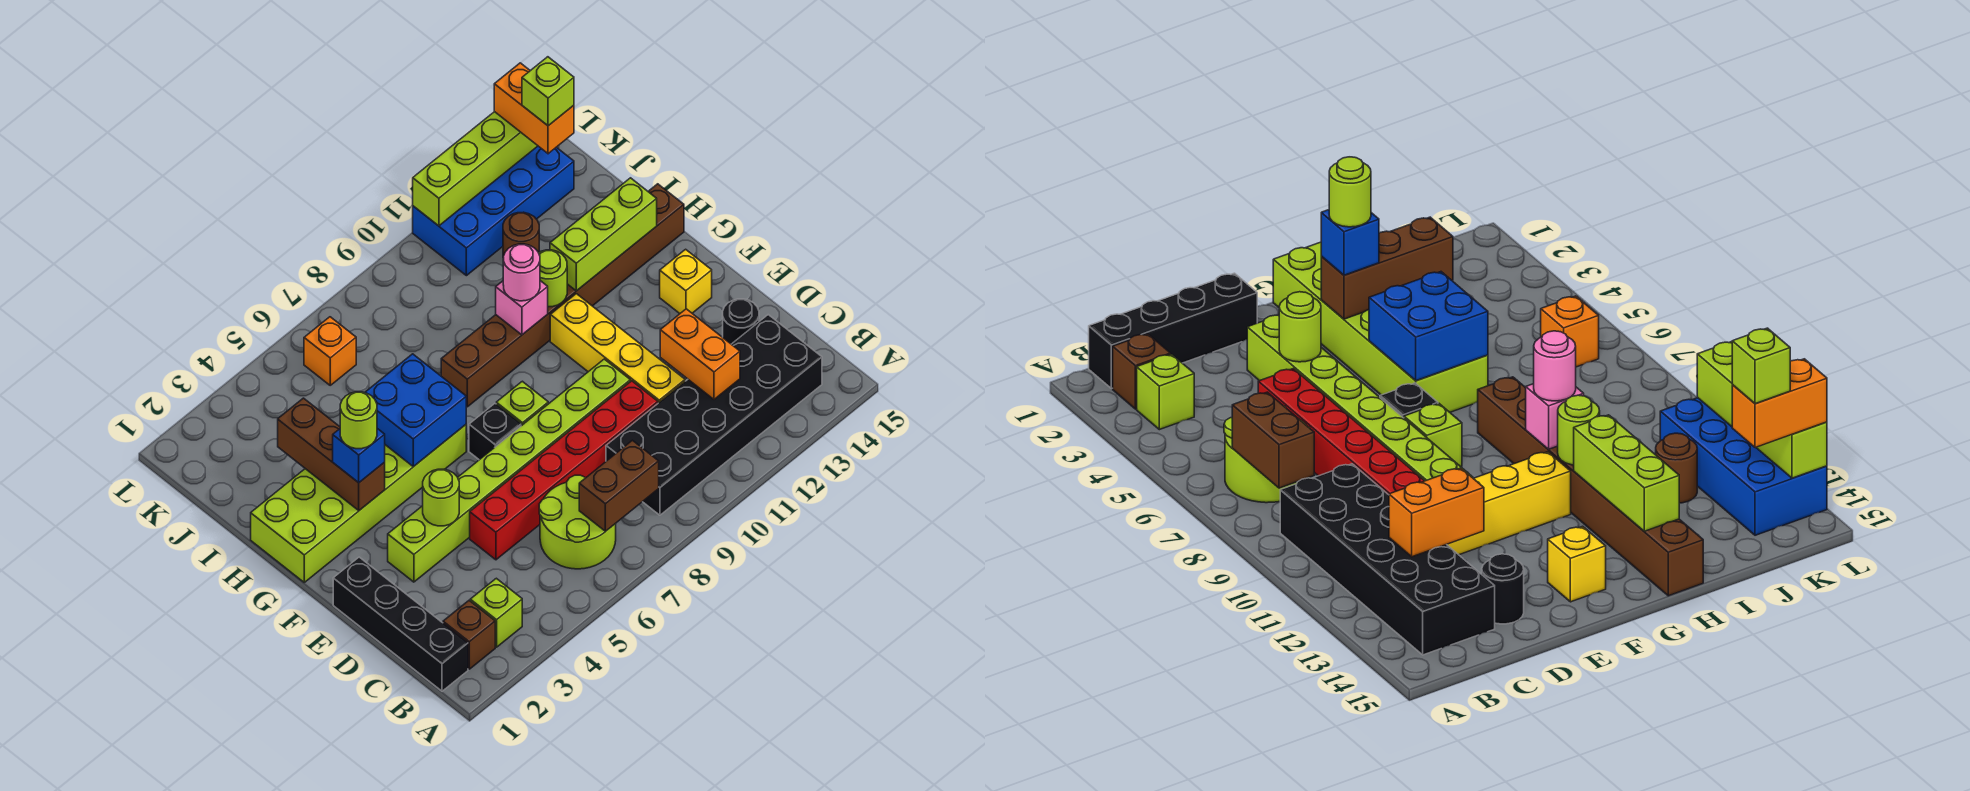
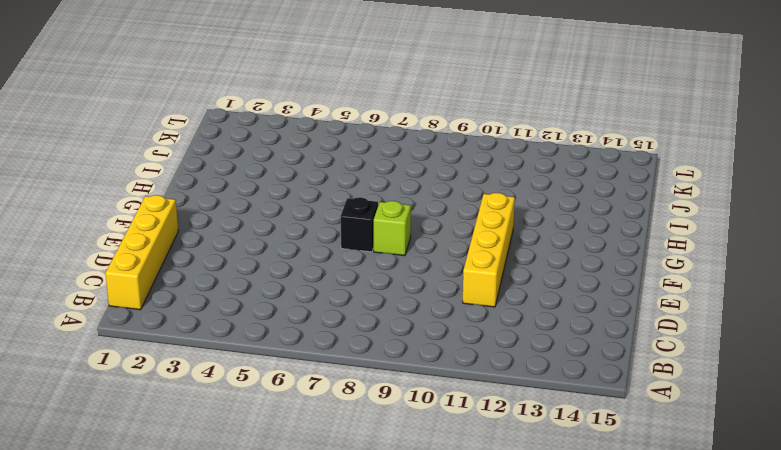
yellow brick B1:E1 level 1 -> black brick B1:E1 level 1
none -> brown brick B2 level 1
none -> lime brick B3 level 1
none -> lime round brick B6:C7 level 1
none -> black brick B9:C14 level 1

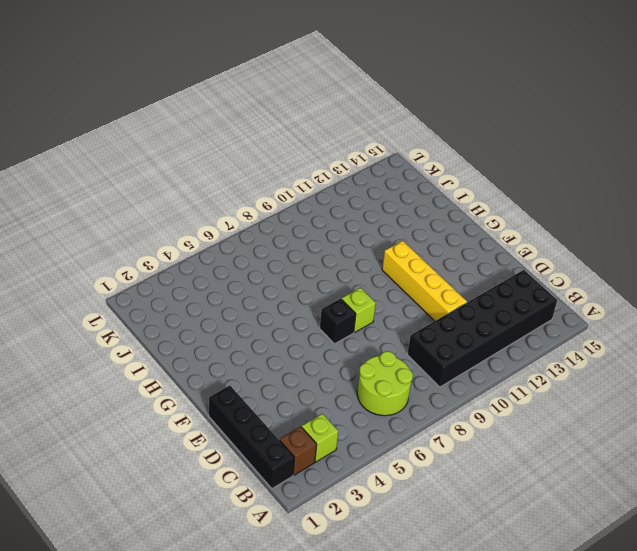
none -> red brick D5:D10 level 1
none -> black round brick D14 level 1
none -> lime brick E3:E10 level 1
none -> yellow brick F14 level 1

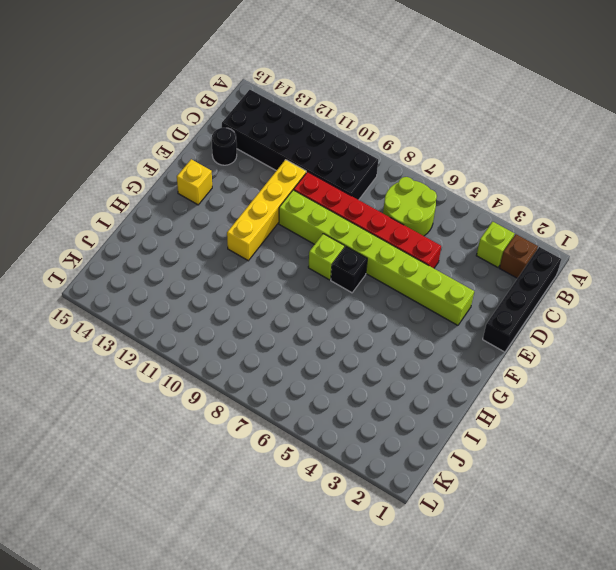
none -> lime brick G1:H6 level 1
none -> brown brick H8:H15 level 1
none -> brown round brick J12 level 1
none -> orange brick K6 level 1

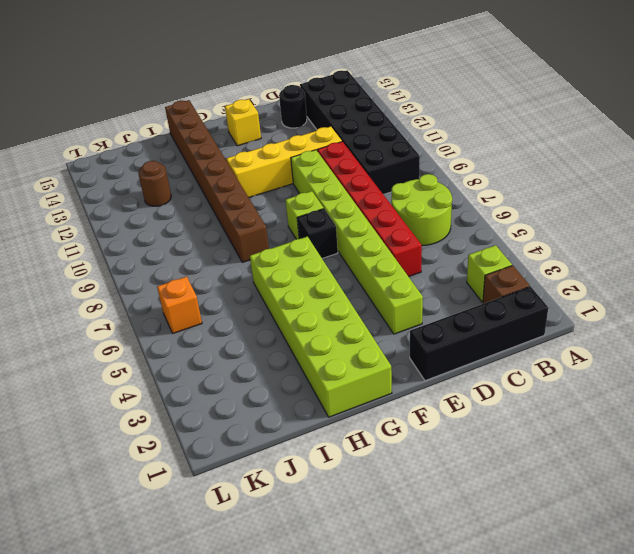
none -> blue brick K11:L14 level 1
none -> brown brick B7:B8 level 2
none -> orange brick C12:D12 level 2
none -> lime round brick E4 level 2

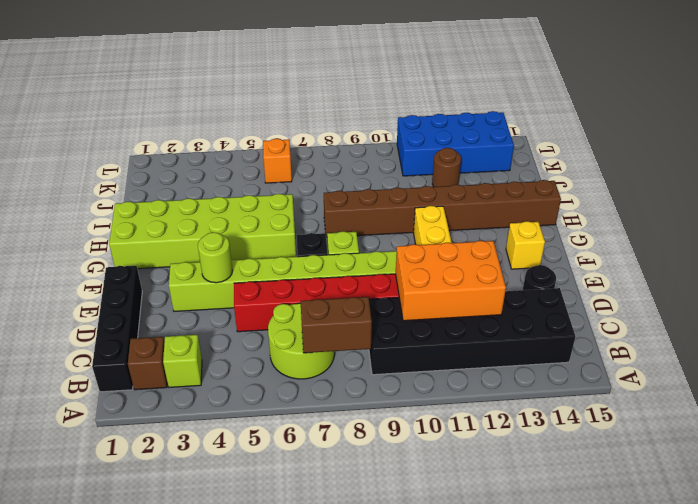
orange brick C10:D12 level 2 -> orange brick C12:D12 level 2
none -> brown brick G3:I3 level 2
none -> blue brick G5:H6 level 2
none -> pink brick H10 level 2
none -> lime round brick H11 level 2

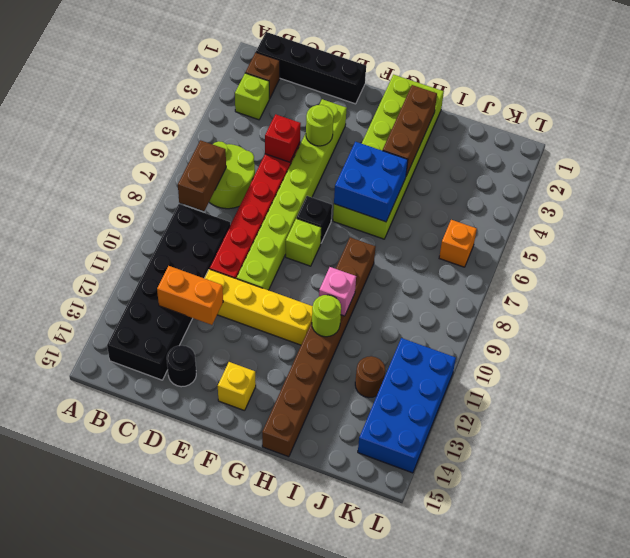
red brick D5 level 2 -> none
brown brick H2:H4 level 2 -> brown brick G3:I3 level 2
none -> lime brick H12:H14 level 2
none -> lime brick L11:L14 level 2
none -> blue brick G3 level 3
none -> pink round brick H10 level 3

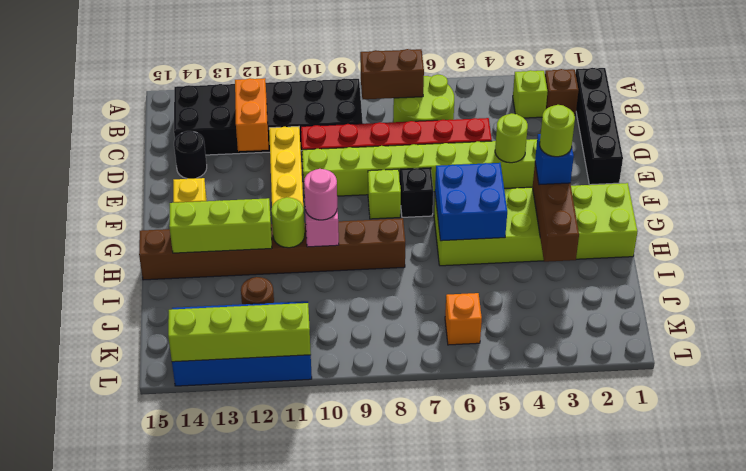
none -> orange brick K14:L14 level 3
none -> lime brick K14 level 4

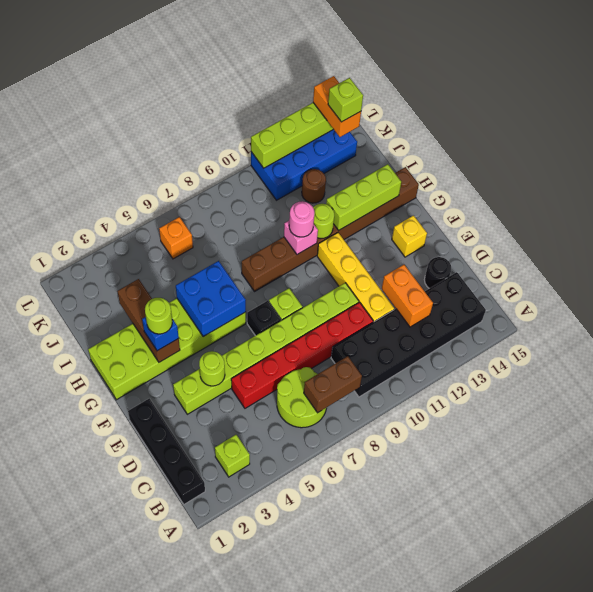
none -> brown brick B2 level 1

